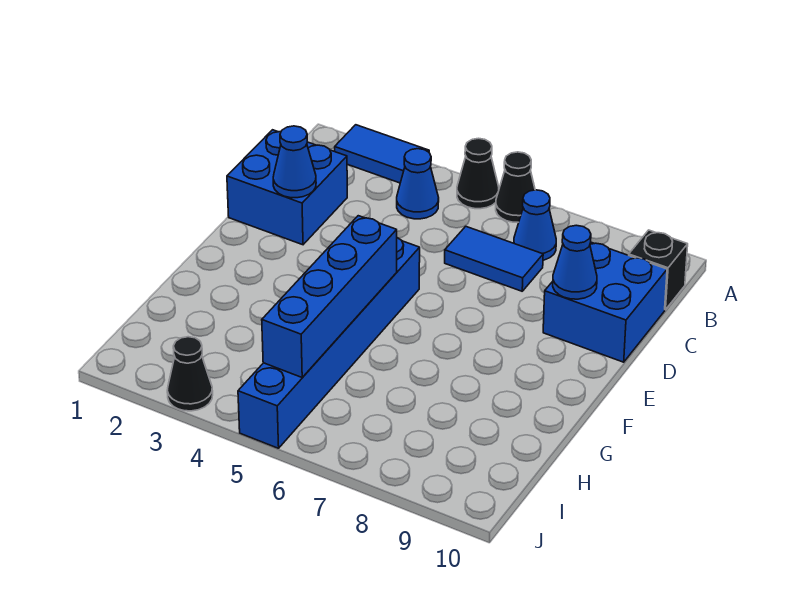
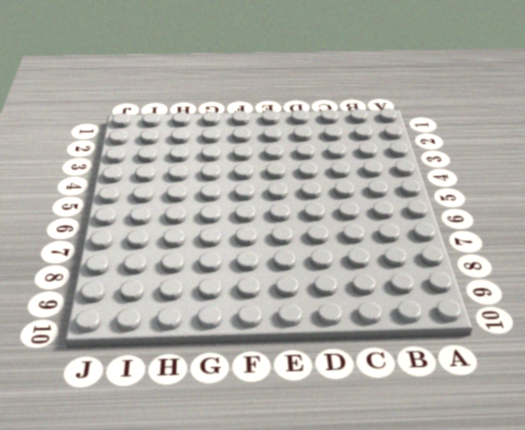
none -> blue tile A2:A3 level 1
none -> black cone A5 level 1
none -> black cone A6 level 1

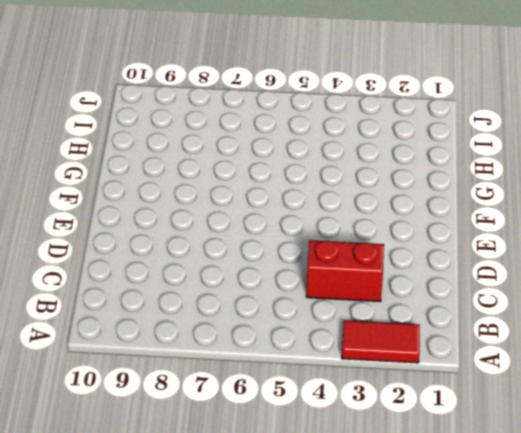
red tile A2:A3 level 1 -> blue tile A2:A3 level 1
red brick C3:C4 level 1 -> none
none -> black cone A5 level 1
none -> black cone A6 level 1
none -> blue cone B4 level 1

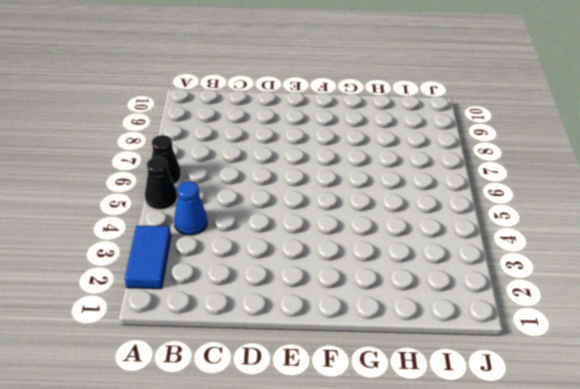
none -> blue cone B7 level 1
none -> black brick B10 level 1
none -> blue brick C1:D2 level 1

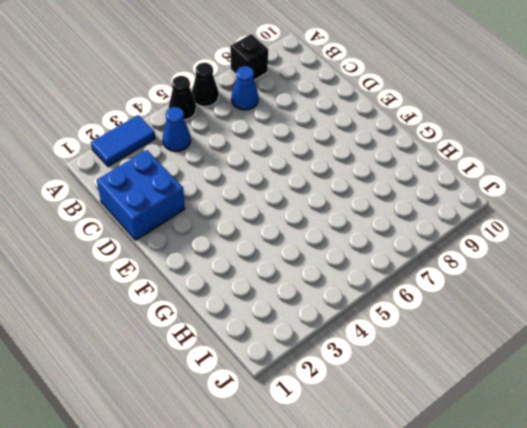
black brick A8 level 1 -> black brick B10 level 1
none -> blue tile C6:C7 level 1
none -> blue brick C9:D10 level 1
none -> blue brick E5:J5 level 1

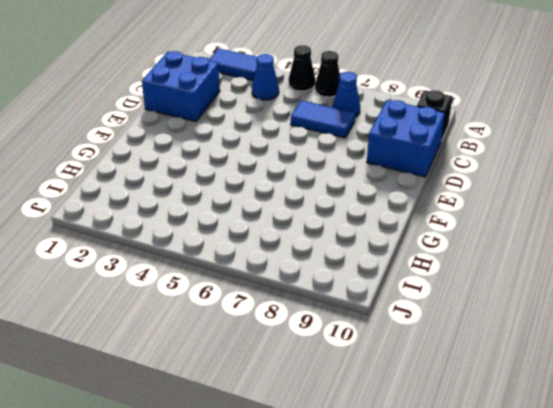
none -> blue brick E5:J5 level 1
none -> black cone J3 level 1
none -> blue cone D2 level 2

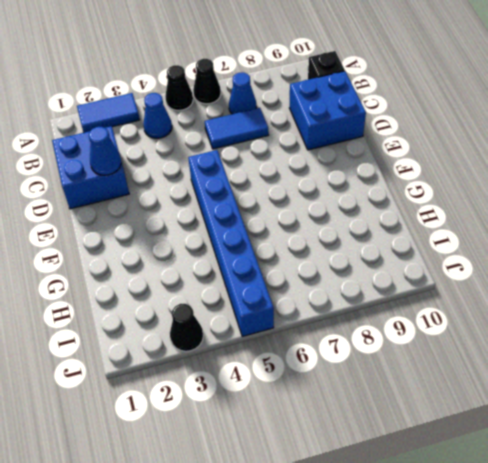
none -> blue cone D9 level 2
none -> blue brick F5:I5 level 2

